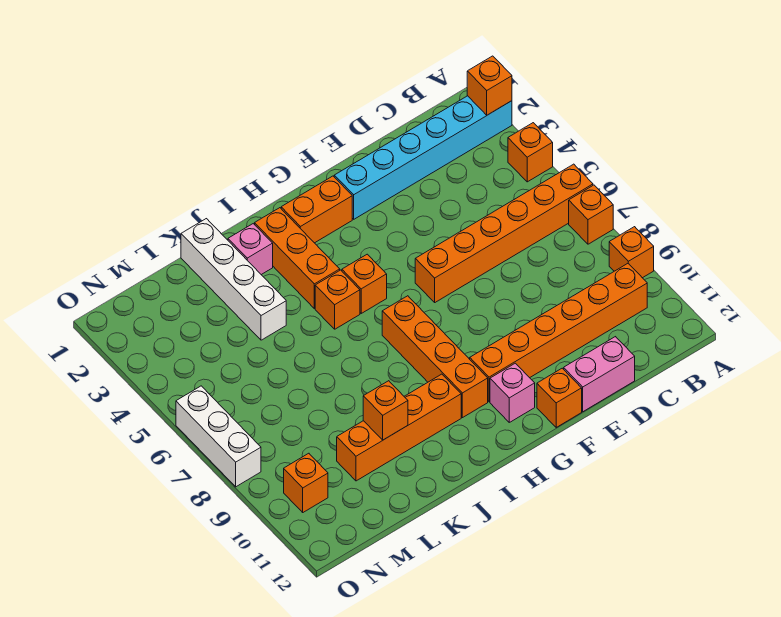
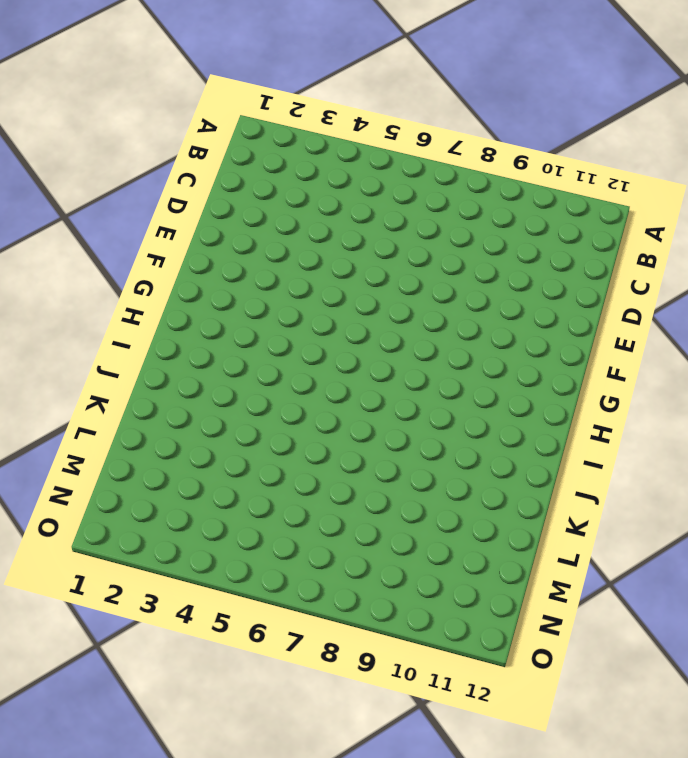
none -> cyan brick A2:F2 level 1
none -> orange brick A4 level 1
none -> orange brick A6:F6 level 1

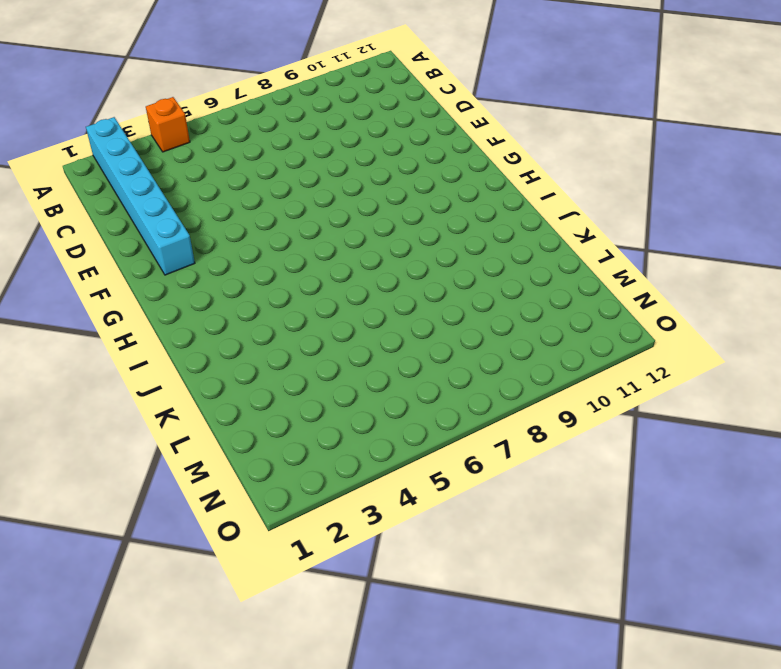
none -> orange brick A6:F6 level 1
none -> orange brick A7 level 1
none -> orange brick A9 level 1

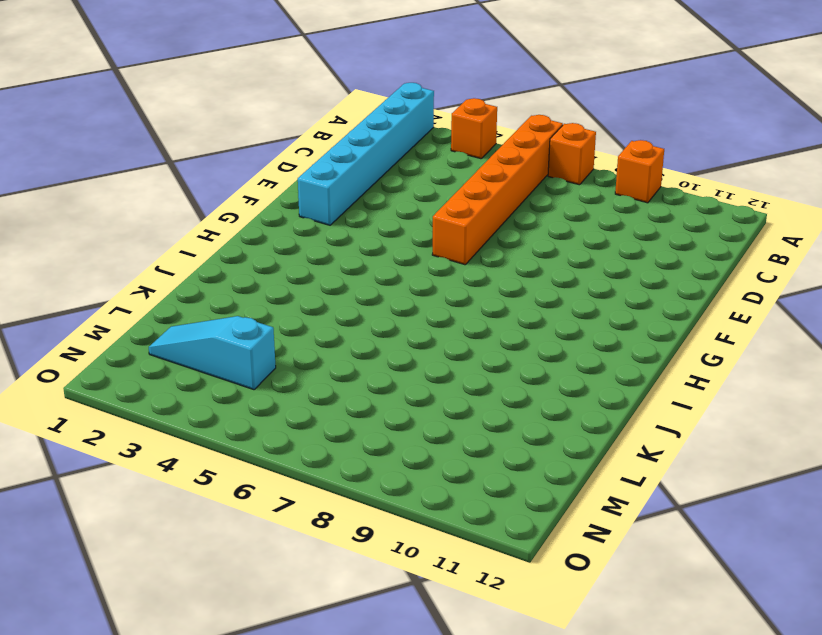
cyan slope M2:M4 level 1 top 4 -> none
none -> orange brick B10:G10 level 1
none -> pink brick D12:E12 level 1
none -> orange brick F12 level 1

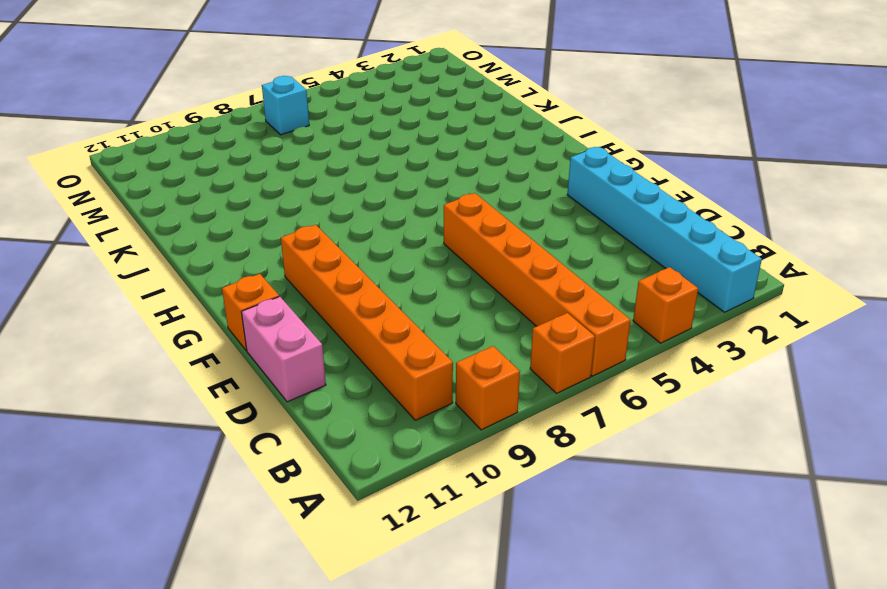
cyan brick N7 level 1 -> none
none -> orange brick G2:H2 level 1
none -> pink brick G11 level 1
none -> orange brick H5 level 1

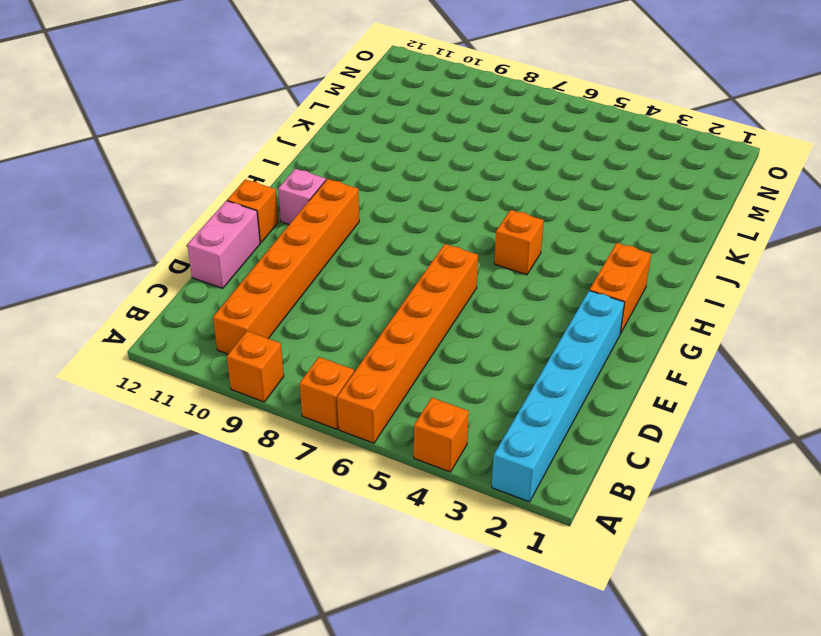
none -> orange brick H7:H10 level 1
none -> orange brick I2:I4 level 1
none -> orange brick I5 level 1

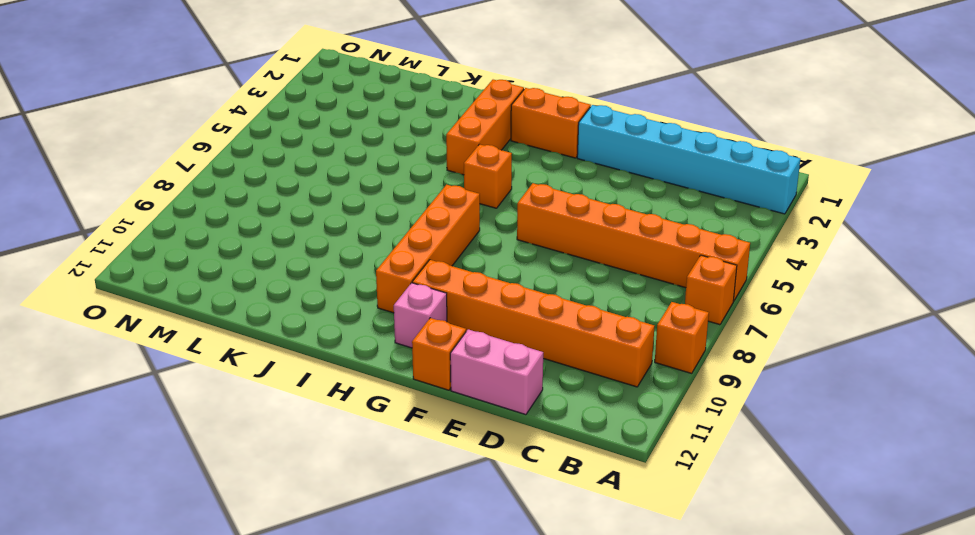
none -> orange brick A4 level 1
none -> orange brick I5 level 1
none -> orange brick I10:L10 level 1

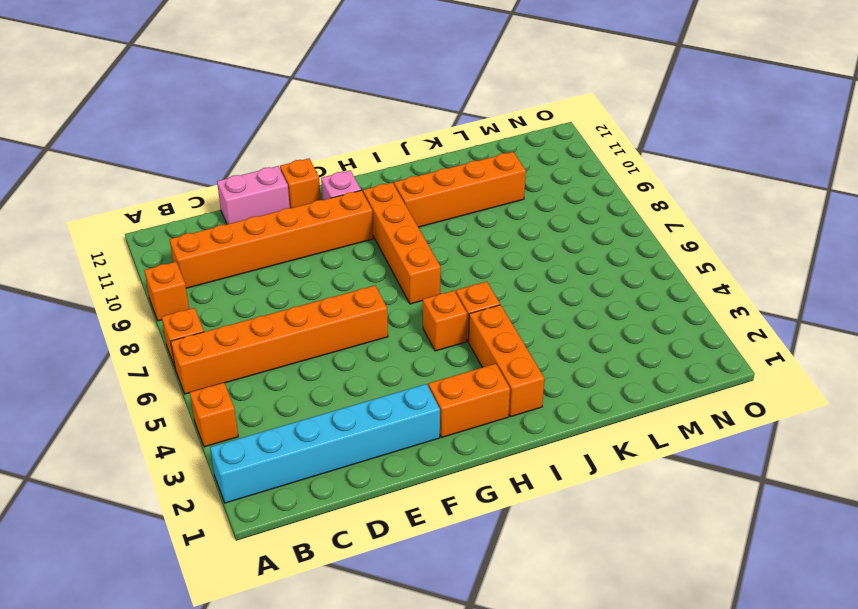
none -> pink brick J2 level 1
none -> white brick K1:K4 level 1
none -> orange brick N10 level 1

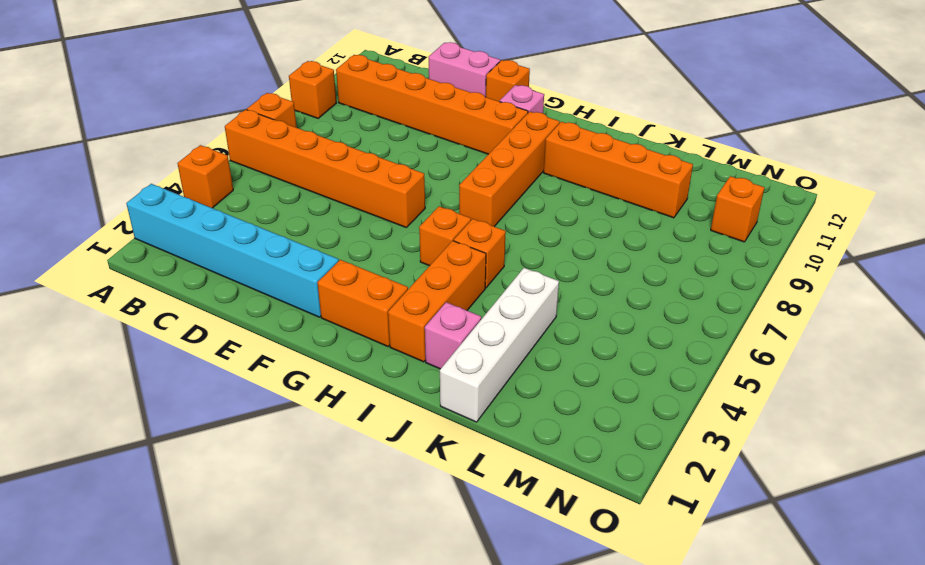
none -> white brick O6:O8 level 1
none -> orange brick A2 level 2
none -> orange brick K10 level 2

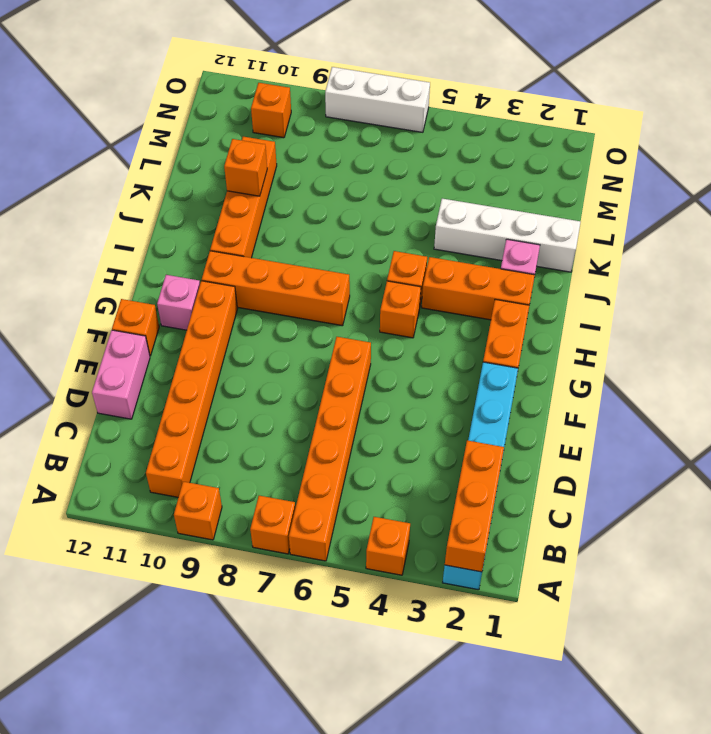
orange brick A2:C2 level 2 -> orange brick A2 level 2

